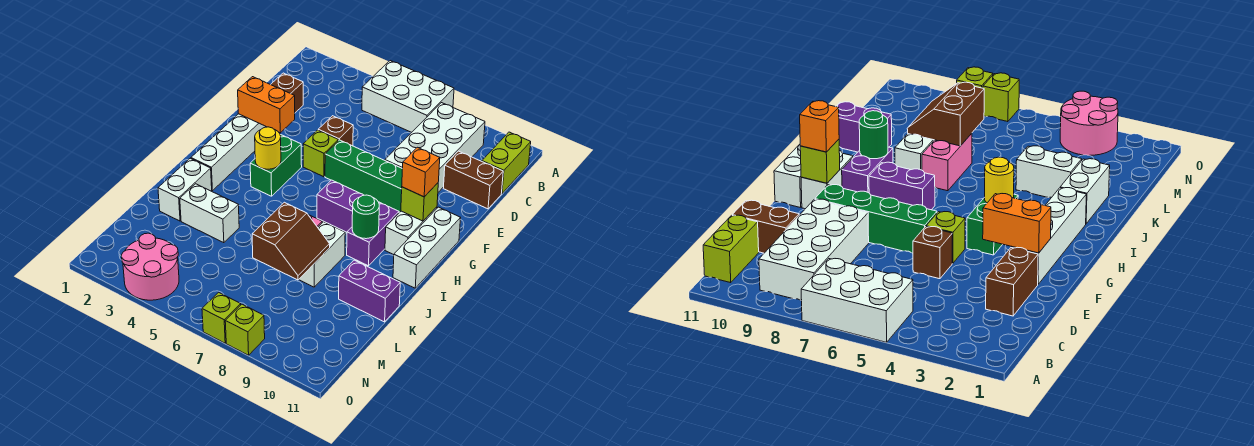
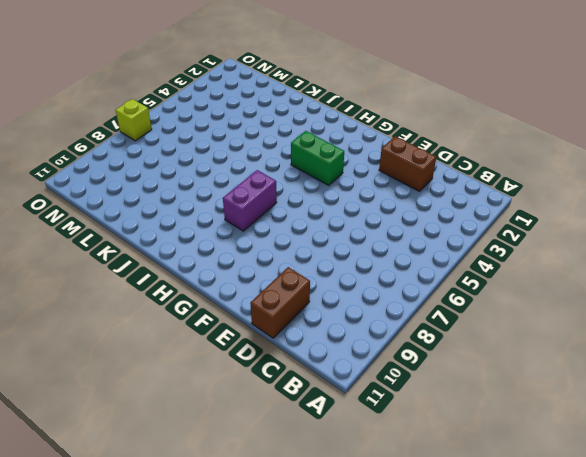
none -> white brick A5:B7 level 1
none -> white brick B8:E9 level 1
none -> lime brick B11:C11 level 1

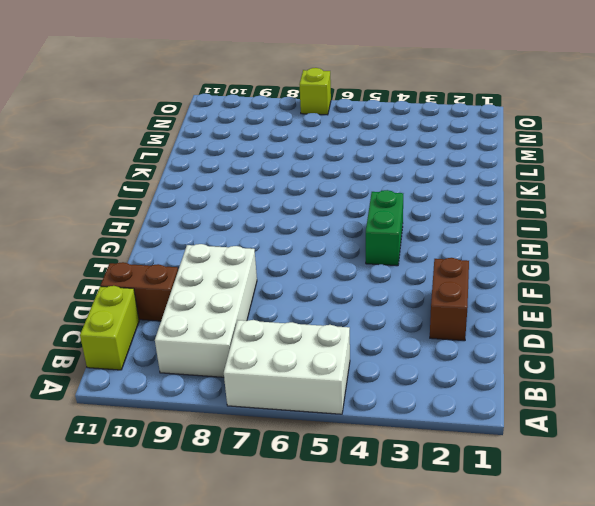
none -> brown brick E5 level 1
none -> white brick F2:I2 level 1
none -> lime brick F5 level 1

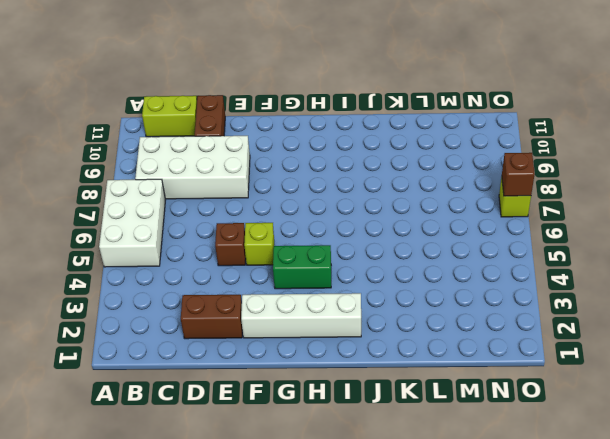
brown brick O7 level 2 -> none
none -> green brick F6:F9 level 1
none -> white brick G10:H10 level 1
none -> white brick G11:I11 level 1

